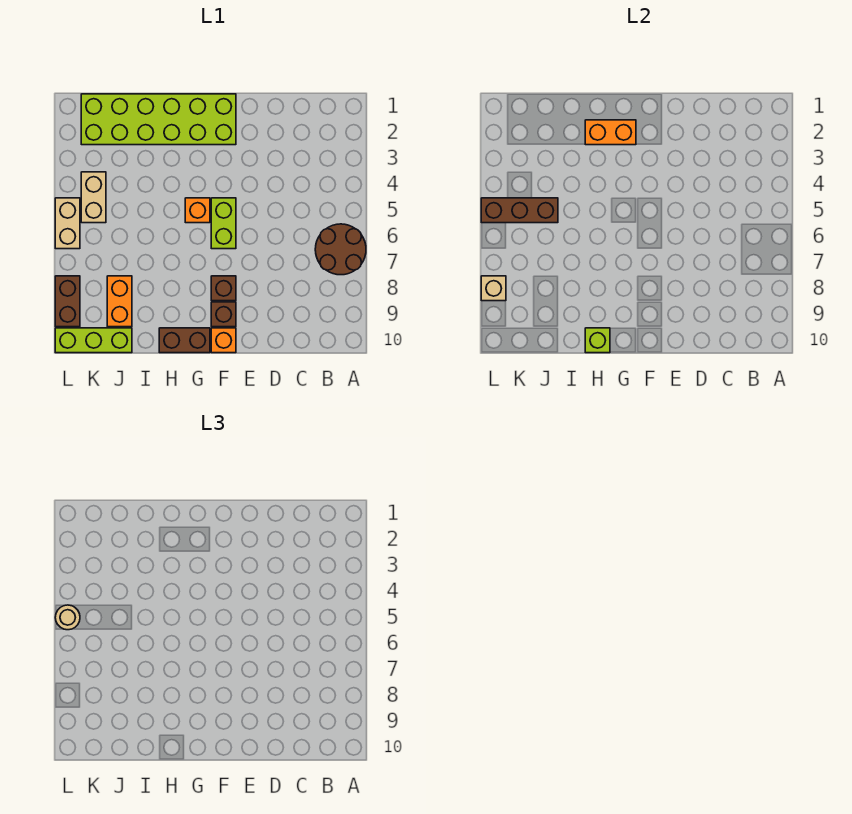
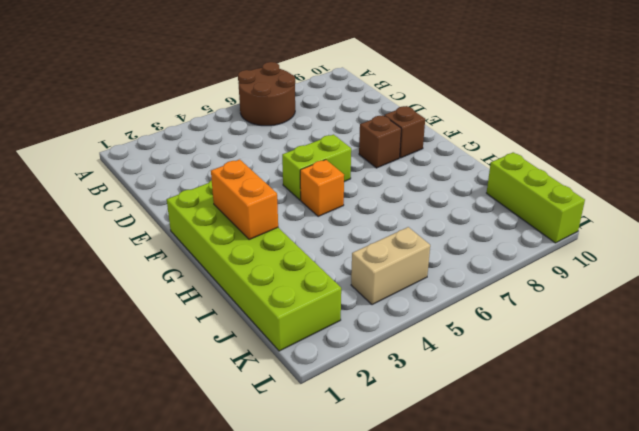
none -> orange brick F10 level 1
none -> brown brick G10:H10 level 1
none -> orange brick J8:J9 level 1

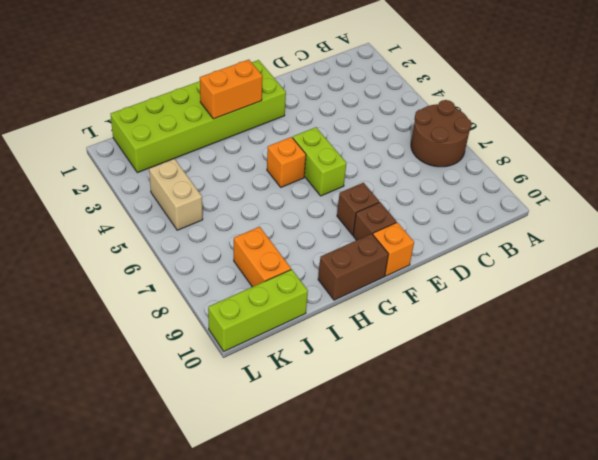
none -> tan brick L5:L6 level 1
none -> brown brick L8:L9 level 1
none -> lime brick H10 level 2

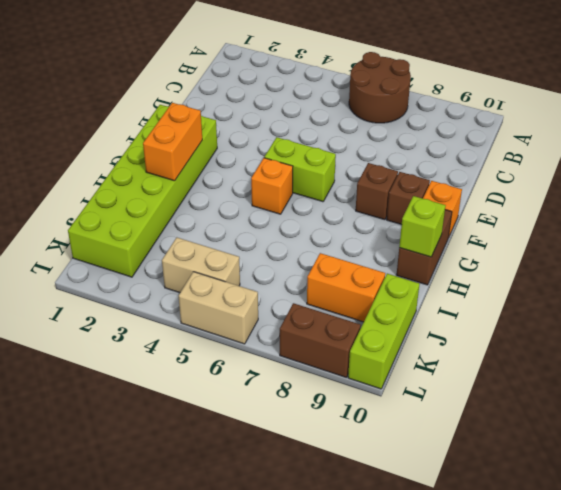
none -> brown brick J5:L5 level 2
none -> tan brick L8 level 2
none -> tan round brick L5 level 3

